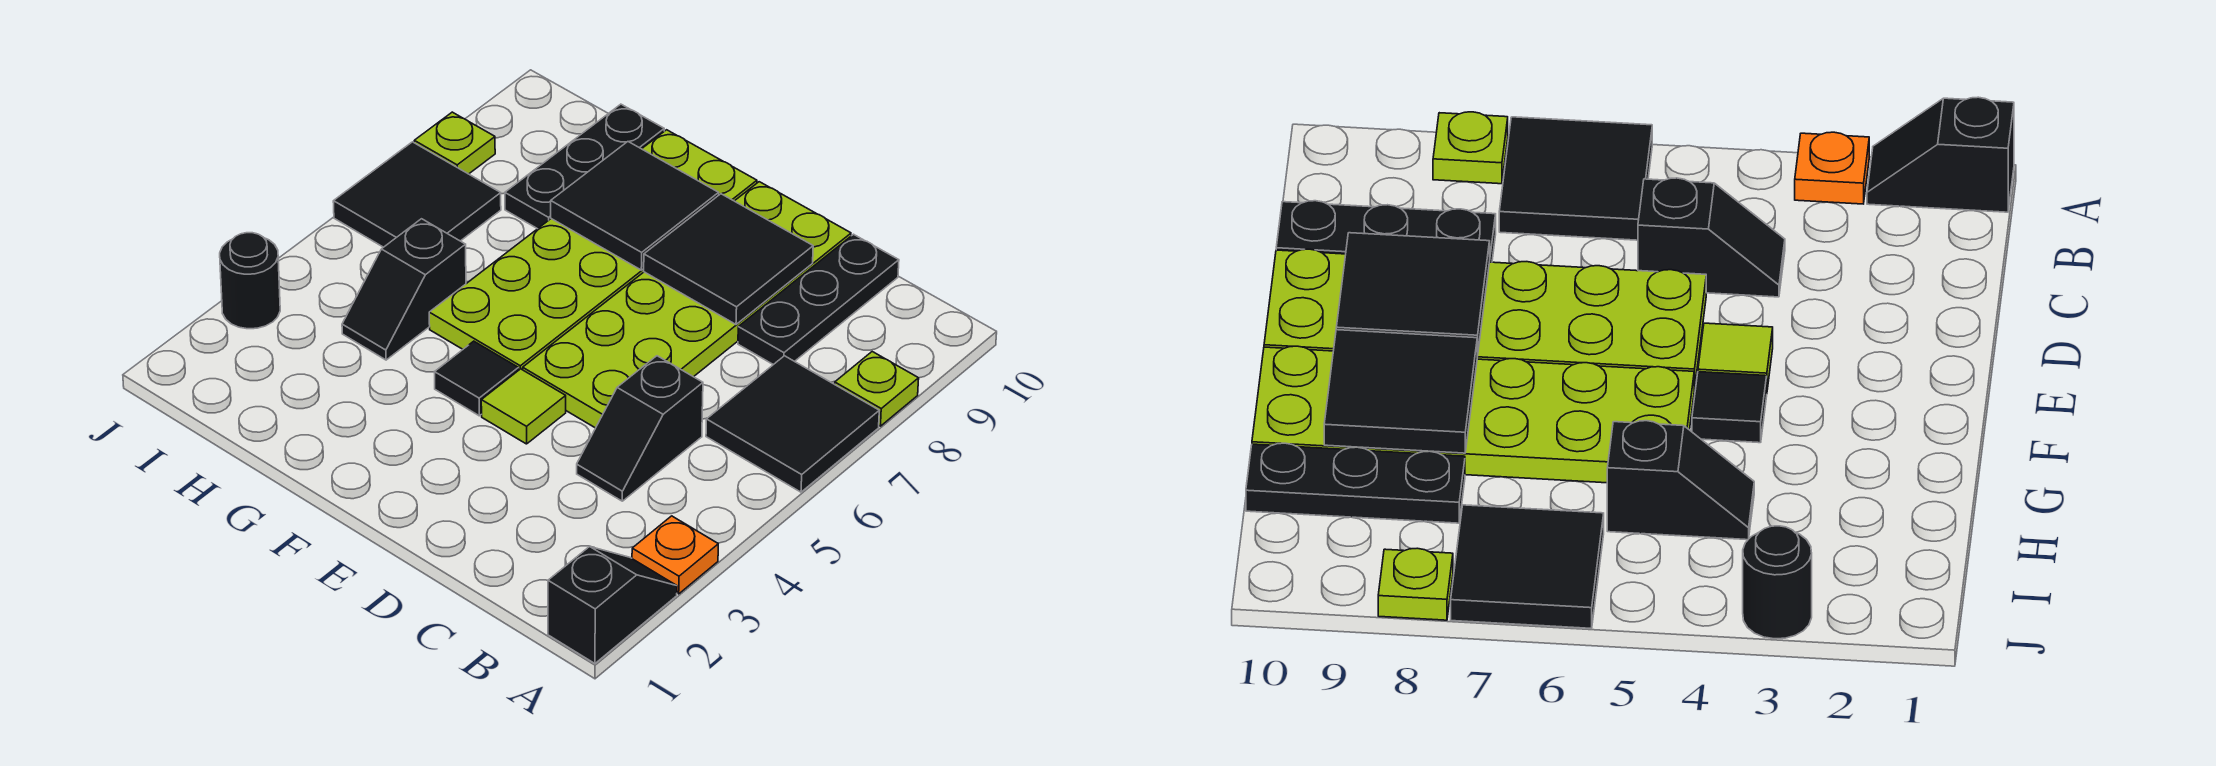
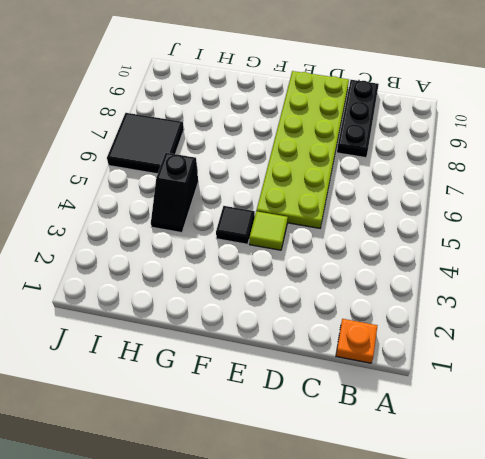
orange plate B1 level 1 -> orange plate A3 level 1
none -> black slope A1:A2 level 1 top 1
none -> black tile A6:B7 level 1
none -> lime plate A8 level 1

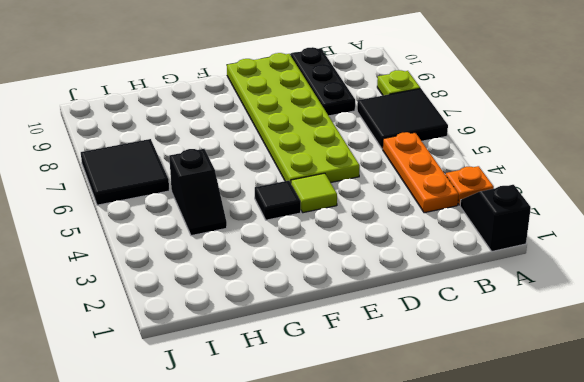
orange plate B3:B5 level 1 -> none
none -> black slope C4:C5 level 1 top 5
none -> lime plate F5:G10 level 1
none -> black plate H8:H10 level 1

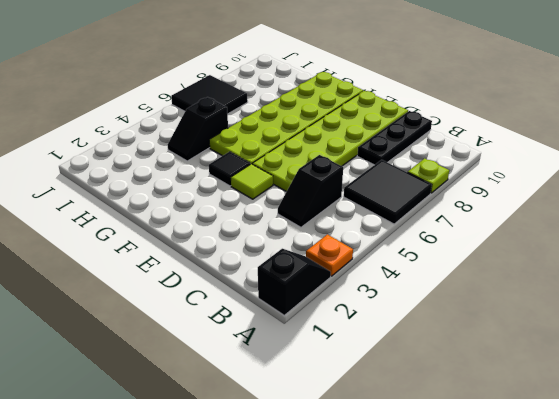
none -> black plate H8:H10 level 1
none -> black round brick J3 level 1
none -> lime plate J8 level 1

